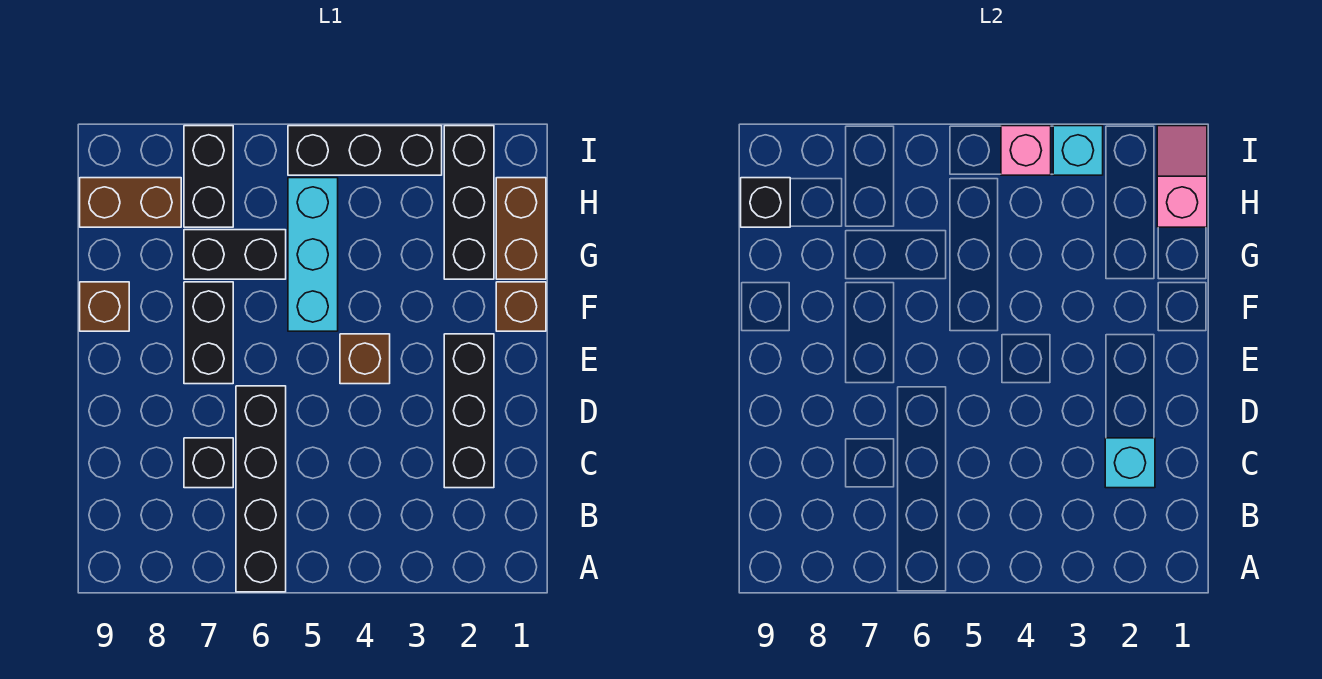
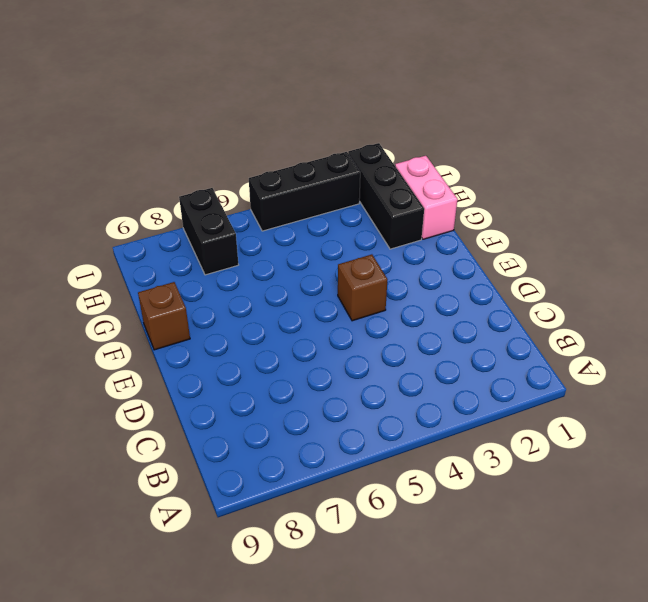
pink brick G1:H1 level 1 -> brown brick G1:H1 level 1
none -> black brick A6:D6 level 1
none -> black brick C2:E2 level 1
none -> black brick C7 level 1

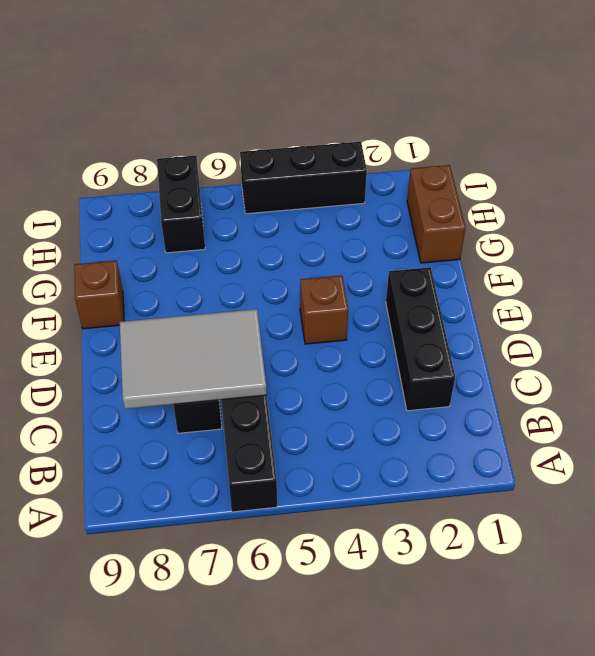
grey tile C6:D8 level 2 -> none
none -> black brick E7:F7 level 1
none -> brown brick F1 level 1
none -> cyan brick F5:H5 level 1

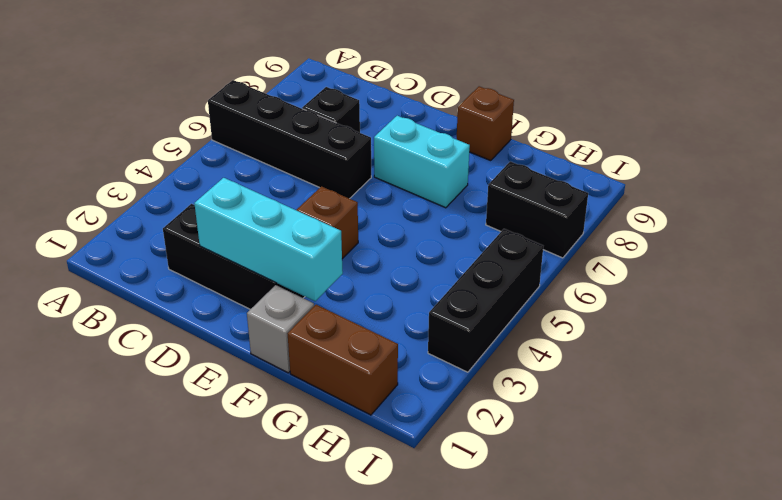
cyan brick D2:F2 level 2 -> cyan brick F5:H5 level 1
cyan brick E7:F7 level 1 -> black brick E7:F7 level 1
grey brick F1 level 1 -> brown brick F1 level 1
none -> black brick G2:I2 level 1
none -> black brick G6:G7 level 1
none -> brown brick H8:H9 level 1

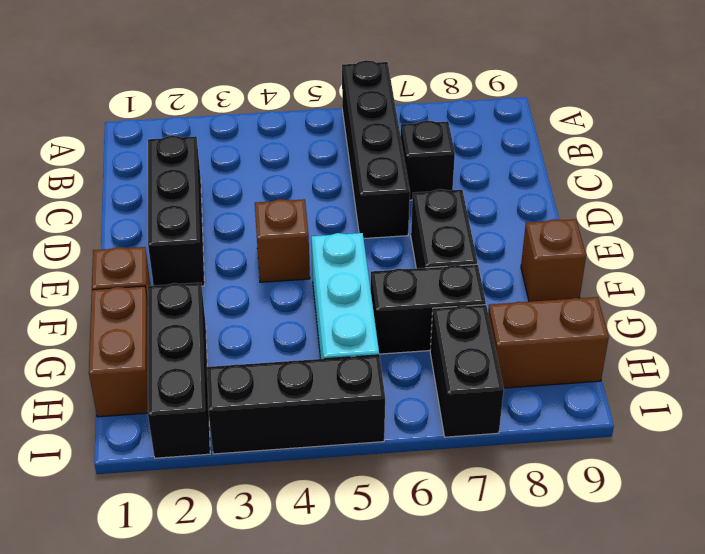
none -> cyan brick C2 level 2
none -> pink slope H1:I1 level 2 top H
none -> black brick H9 level 2

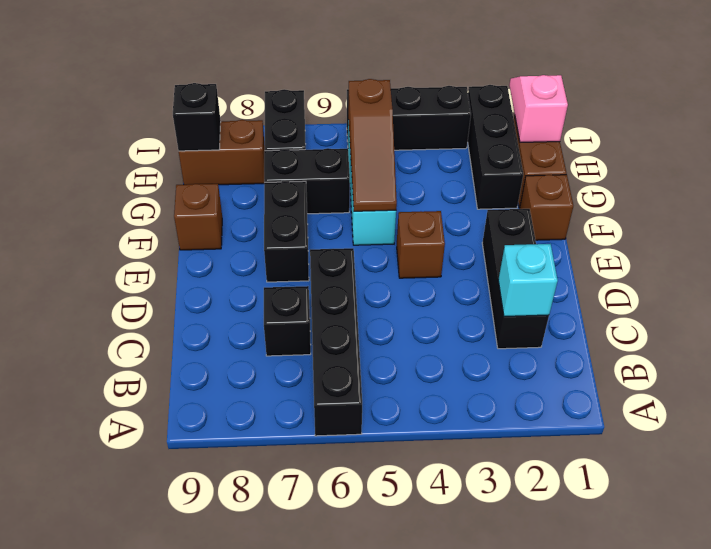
brown slope F5:H5 level 2 top H -> none
none -> cyan brick I3 level 2
none -> pink brick I4 level 2

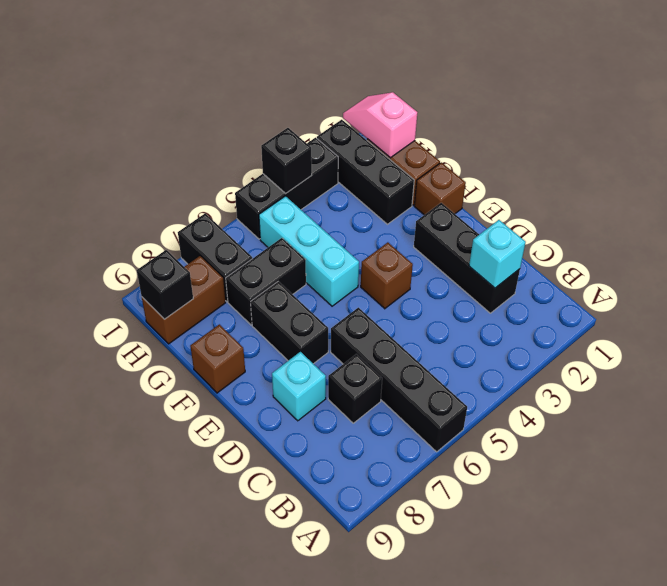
cyan brick D8 level 1 -> cyan brick I3 level 2
black brick I4 level 2 -> pink brick I4 level 2

